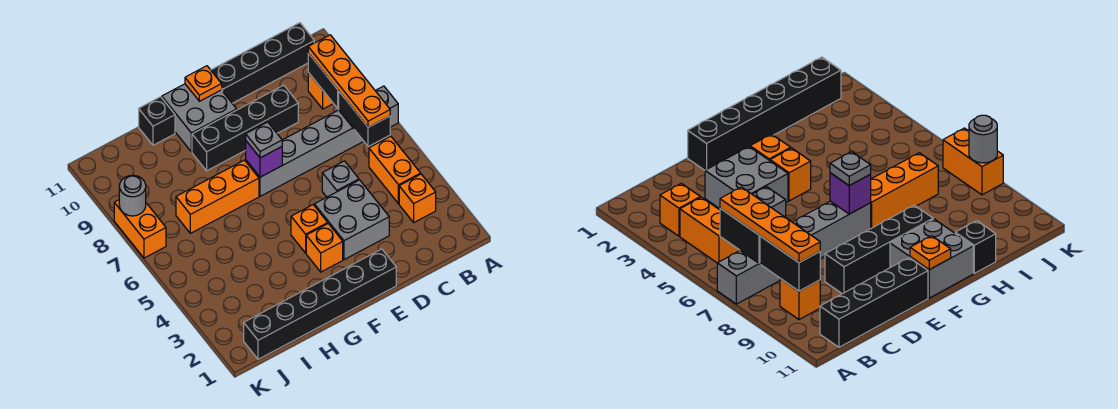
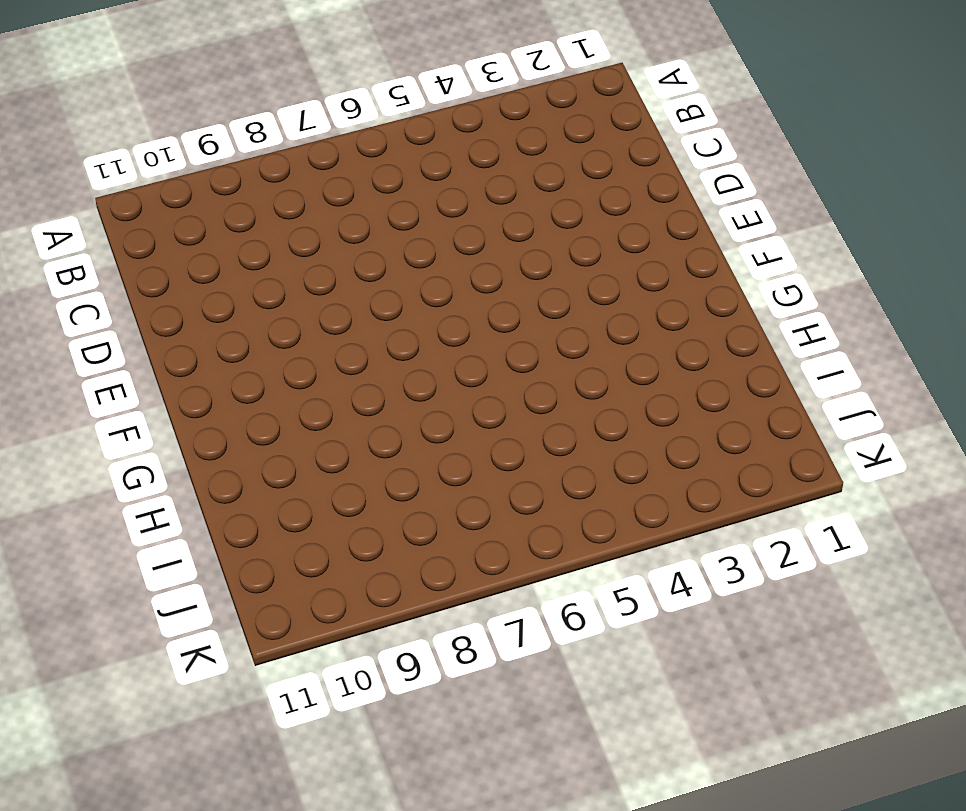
none -> grey brick A7:F7 level 1
none -> orange brick B3 level 1
none -> orange brick B4:B5 level 1

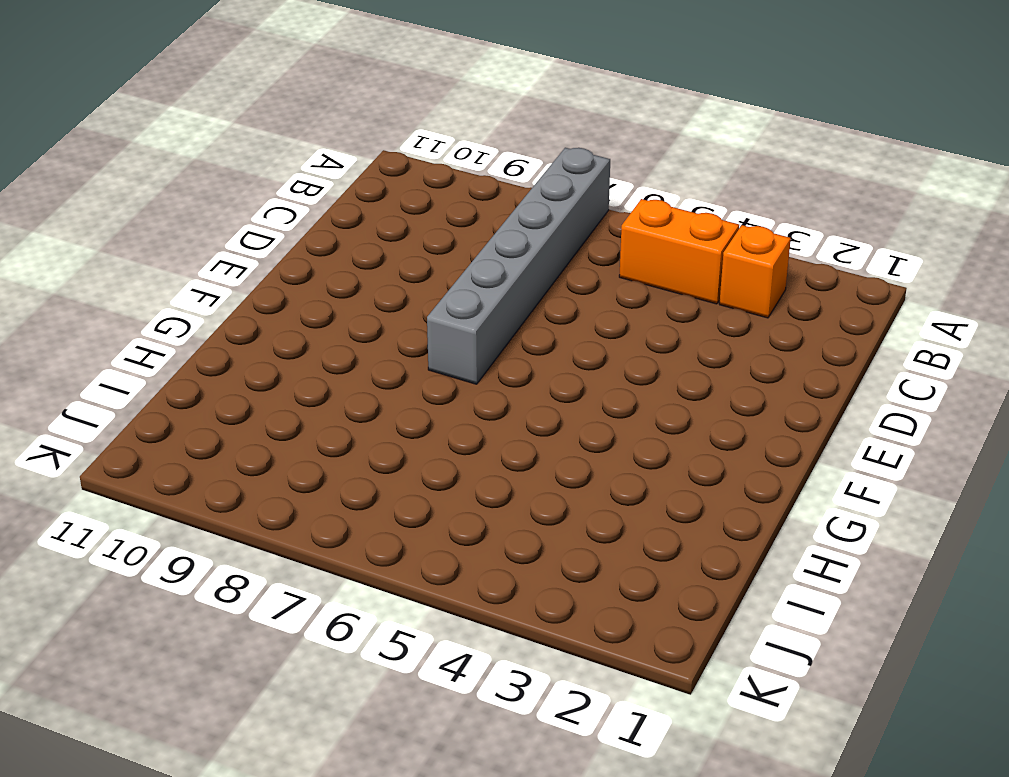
none -> orange brick B9 level 1
none -> black brick B11:E11 level 1
none -> grey brick D3:E4 level 1

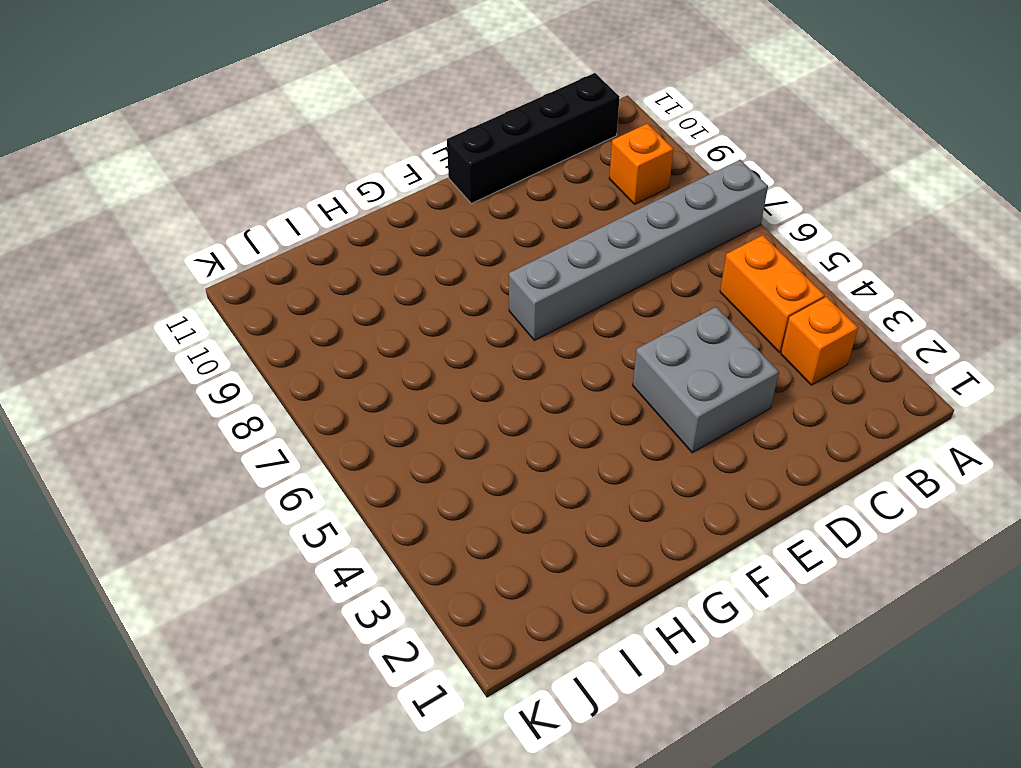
none -> grey brick D5 level 1
none -> black brick D9:G9 level 1
none -> black brick E1:J1 level 1

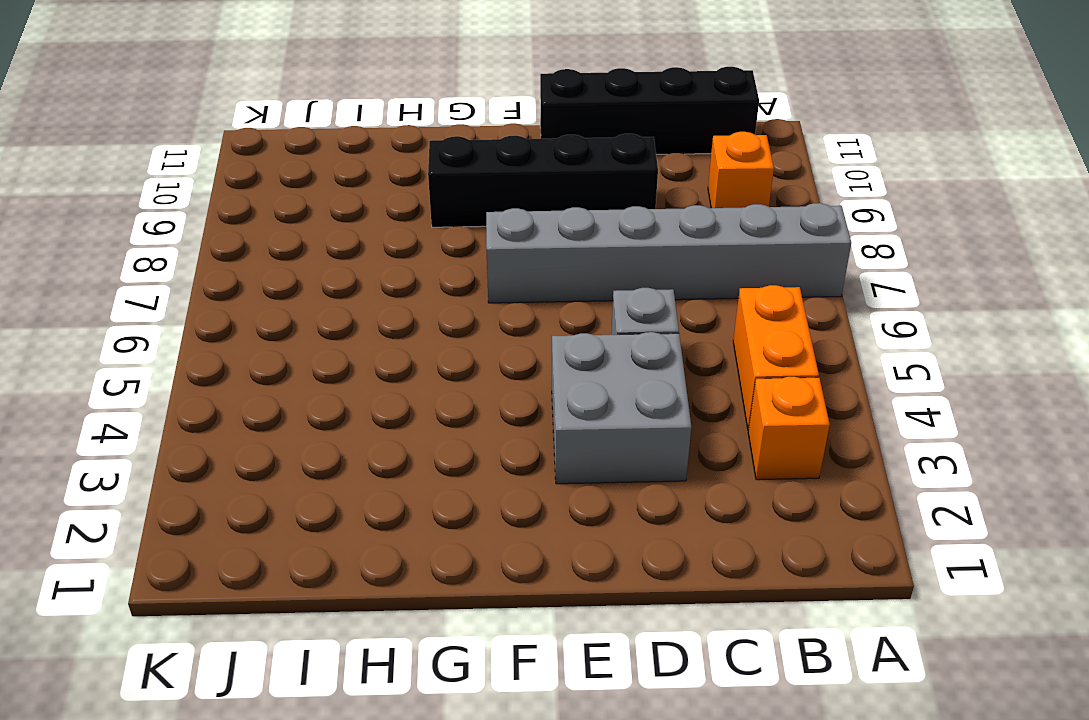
none -> black brick E1:J1 level 1
none -> orange brick F3 level 1
none -> orange brick F4 level 1

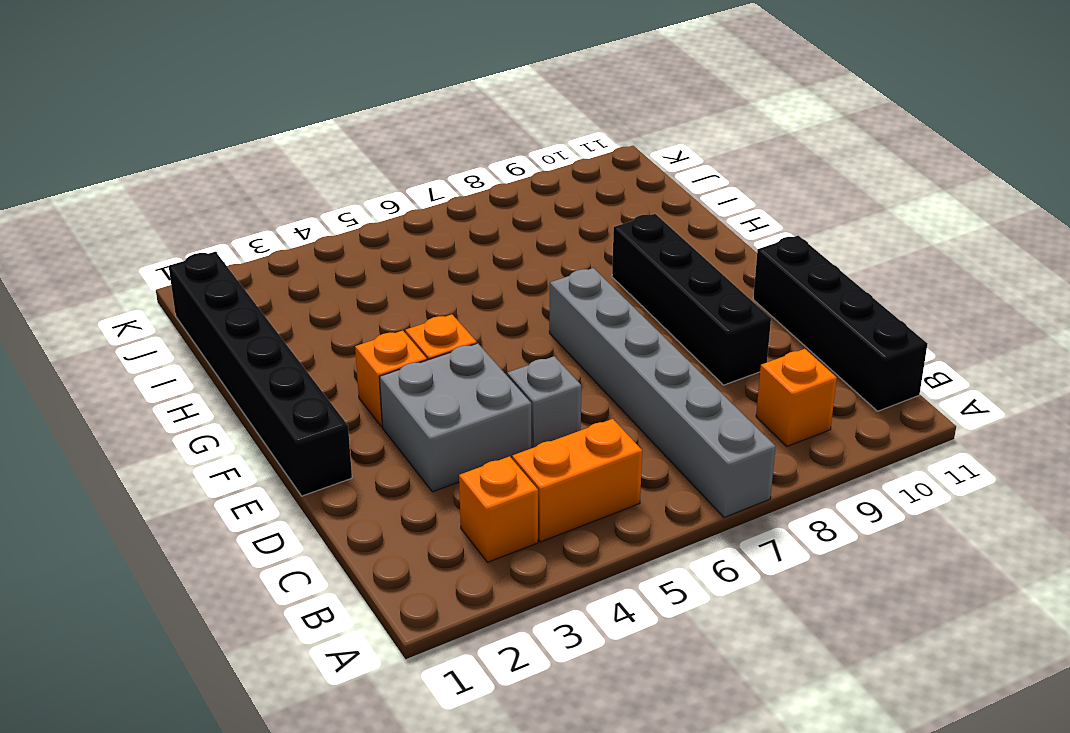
none -> grey brick F10:G11 level 1
none -> orange brick G7:I7 level 1
none -> black brick H11 level 1

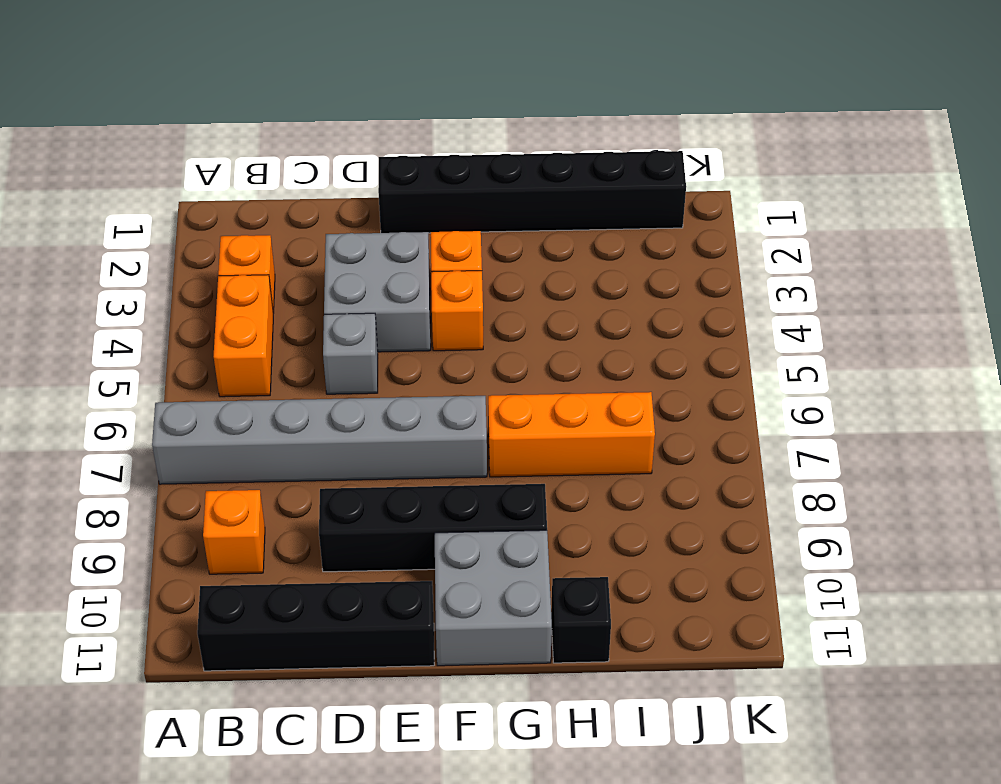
none -> orange brick K7:K8 level 1
none -> black brick B6:B7 level 2
none -> black brick B8:B9 level 2

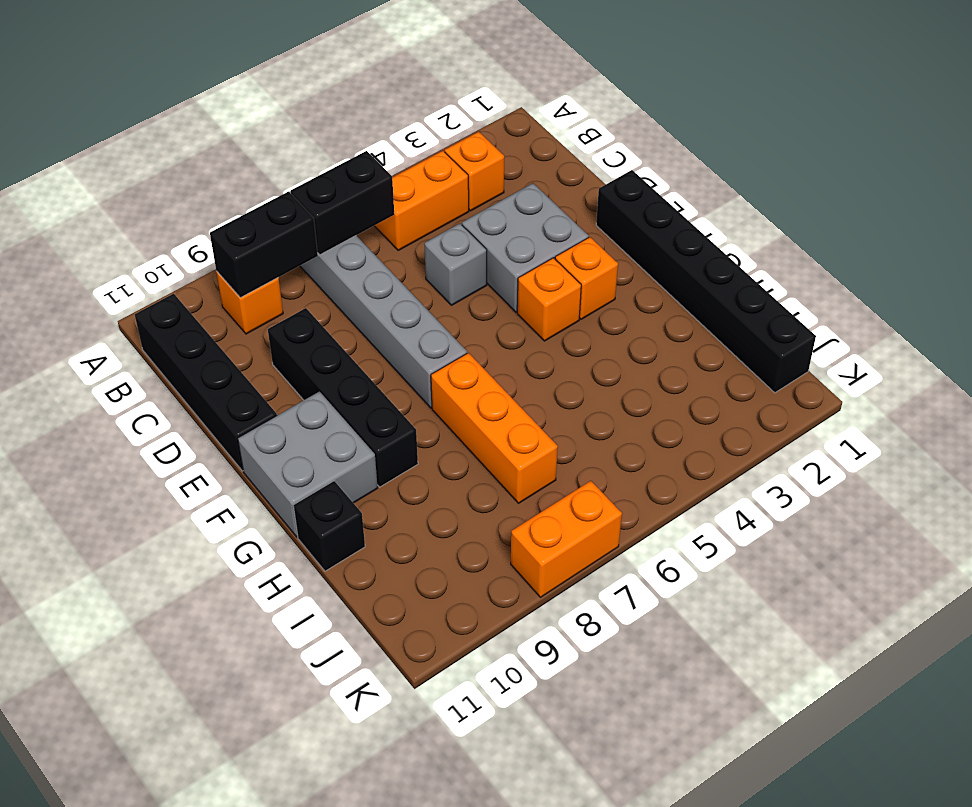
none -> purple brick F7 level 2
none -> orange plate F11 level 2
none -> grey round brick K8 level 2

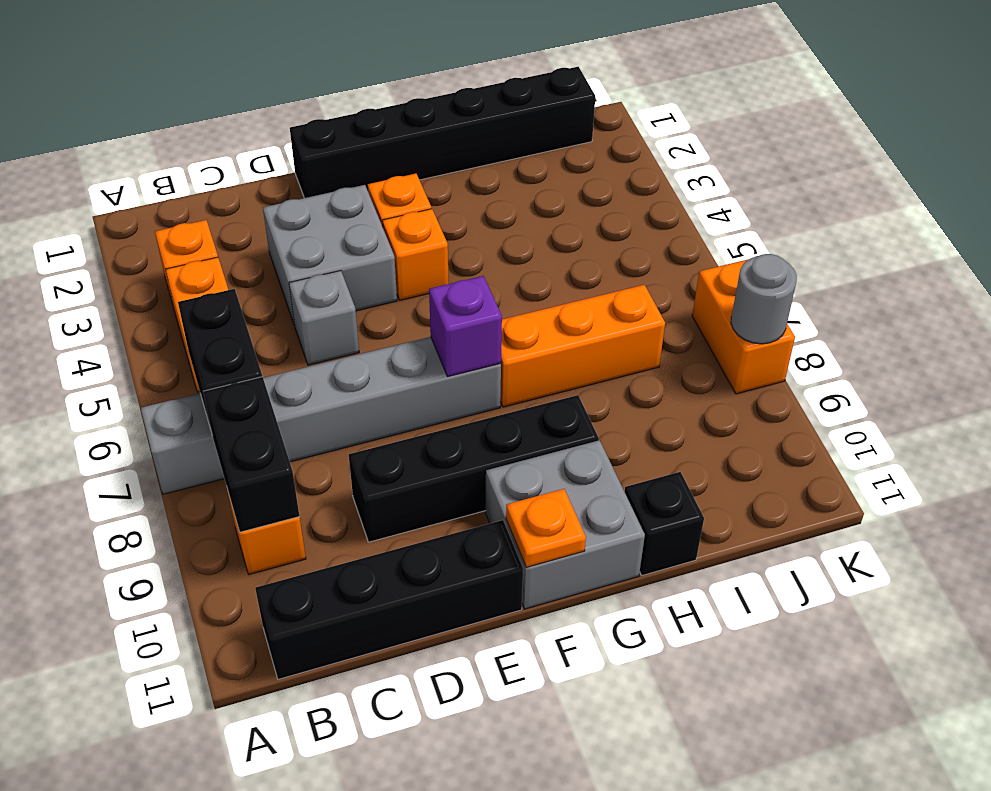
none -> orange plate B6:B9 level 3
none -> grey plate F7 level 3

